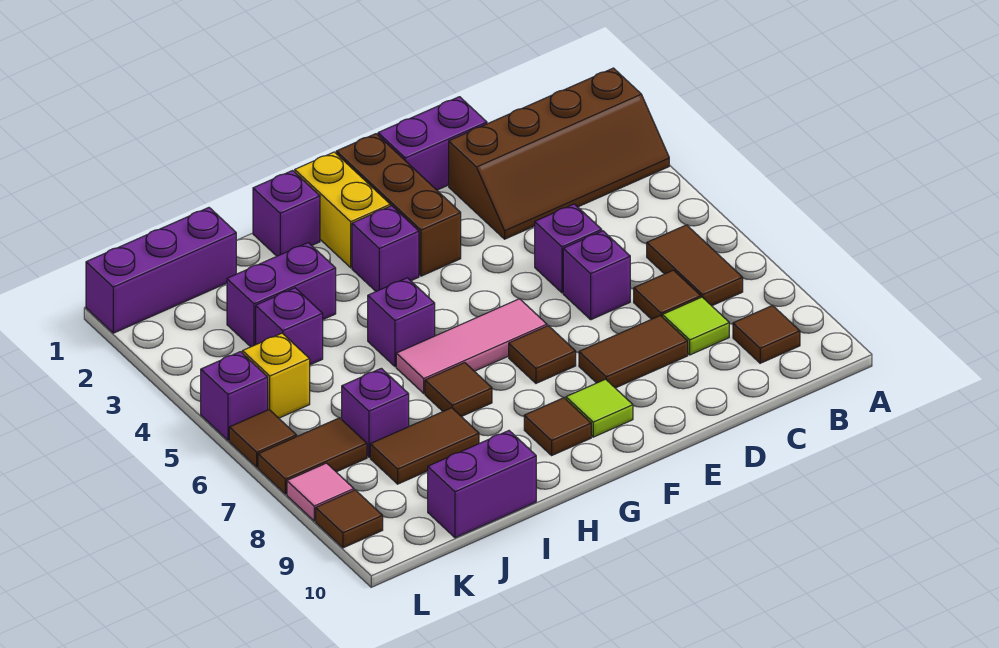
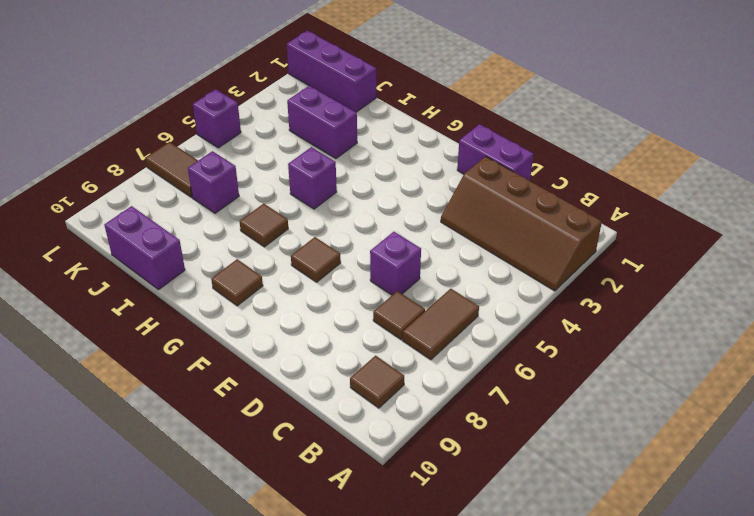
none -> lime tile C8 level 1
none -> purple brick D5 level 1
none -> brown tile D8:E8 level 1
none -> brown brick F1:F3 level 1

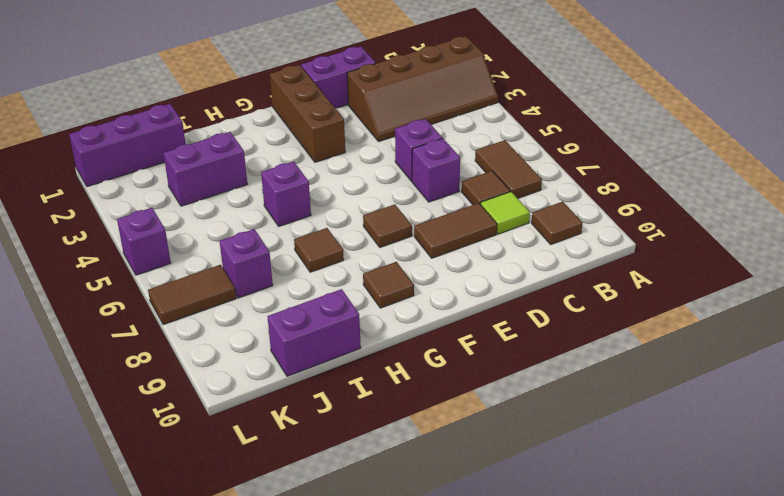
none -> pink tile F6:H6 level 1
none -> lime tile F9 level 1
none -> yellow brick G1:G2 level 1
none -> purple brick G3 level 1

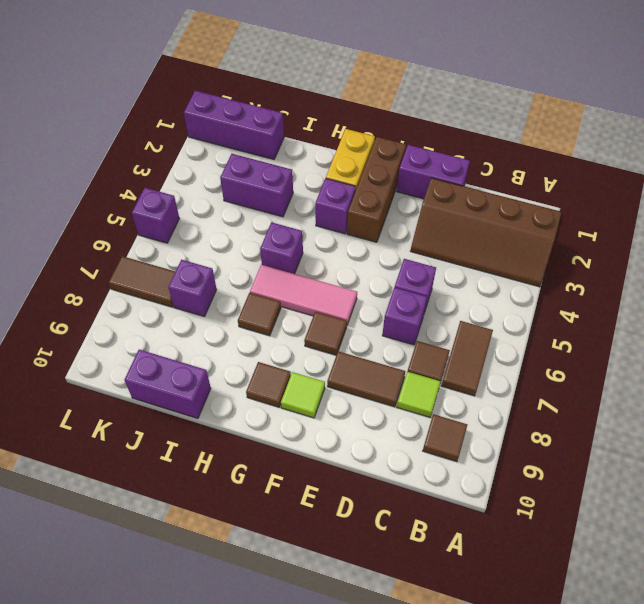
none -> purple brick H1 level 1
none -> brown tile I8:J8 level 1
none -> purple brick J4 level 1
none -> yellow brick K5 level 1

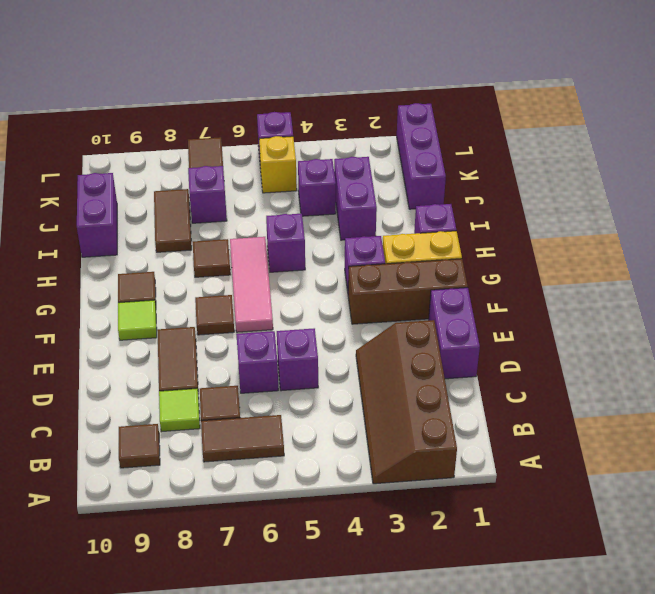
none -> brown tile L6 level 1
none -> pink tile L8 level 1
none -> brown tile L9 level 1

